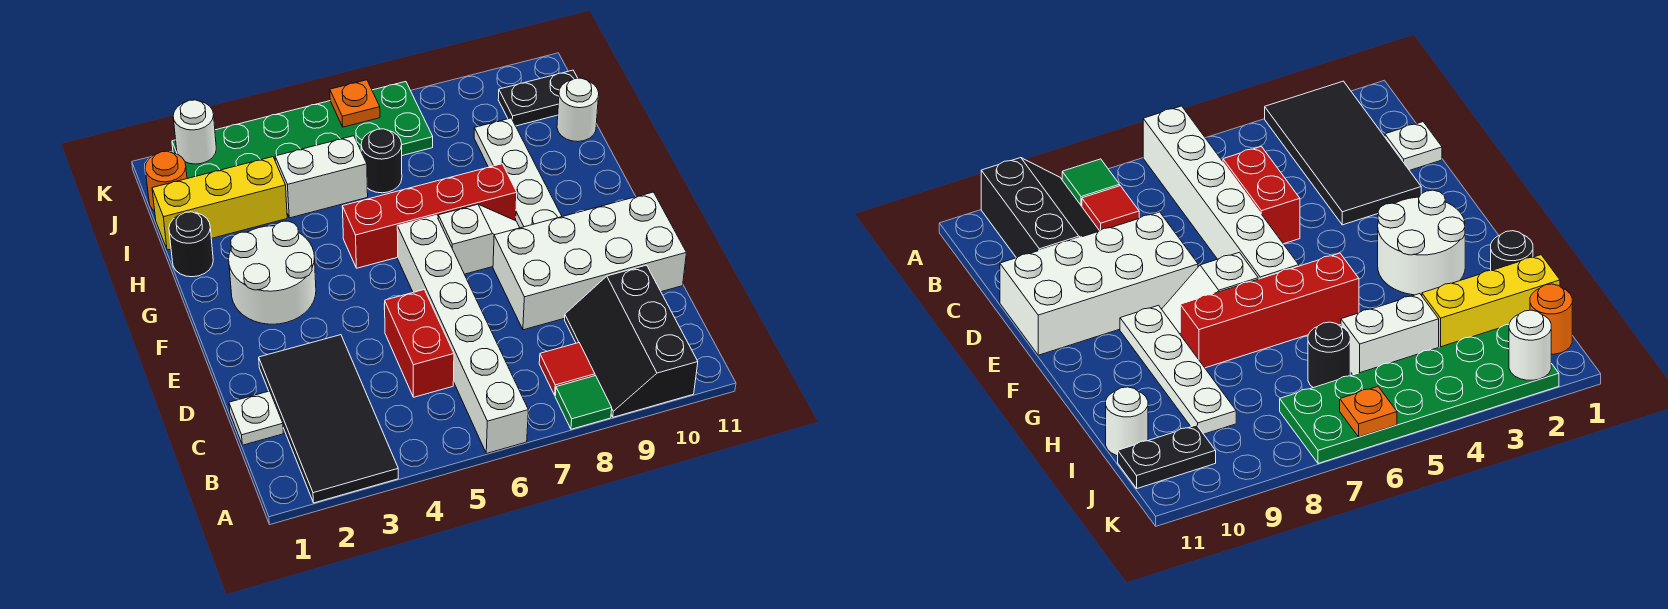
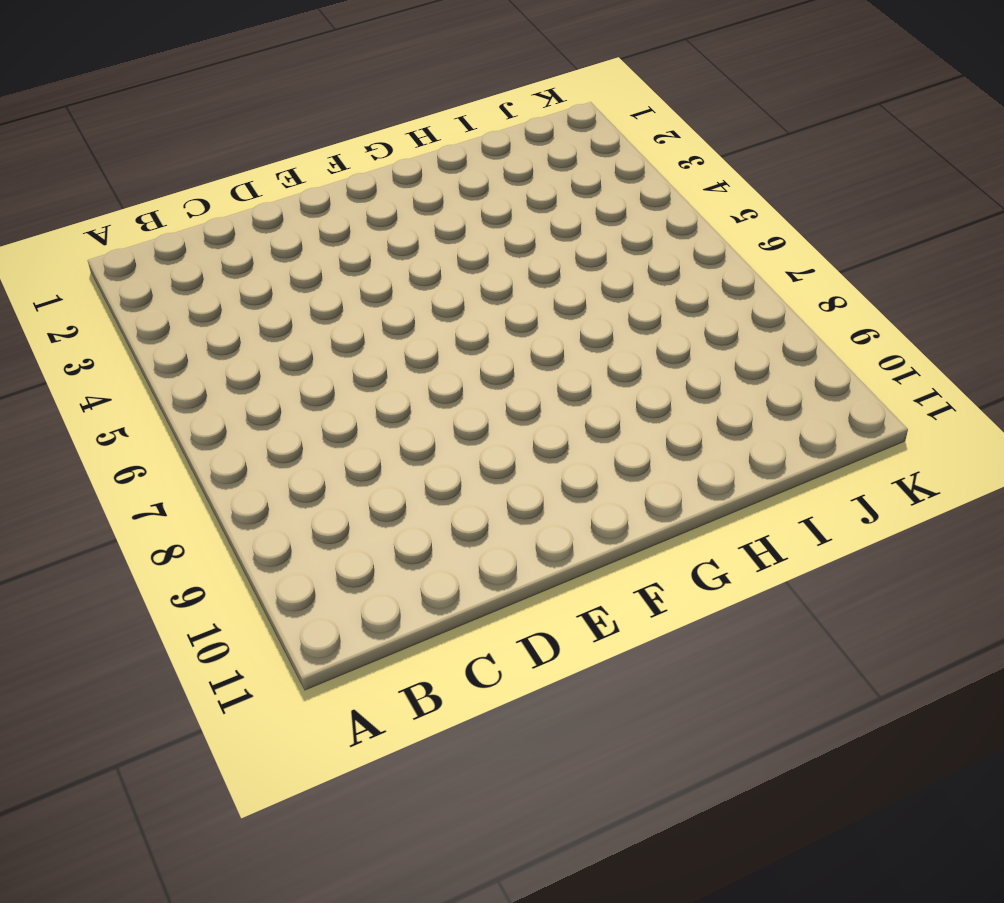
none -> black tile A2:D3 level 1
none -> white brick A6:F6 level 1
none -> green tile A8 level 1

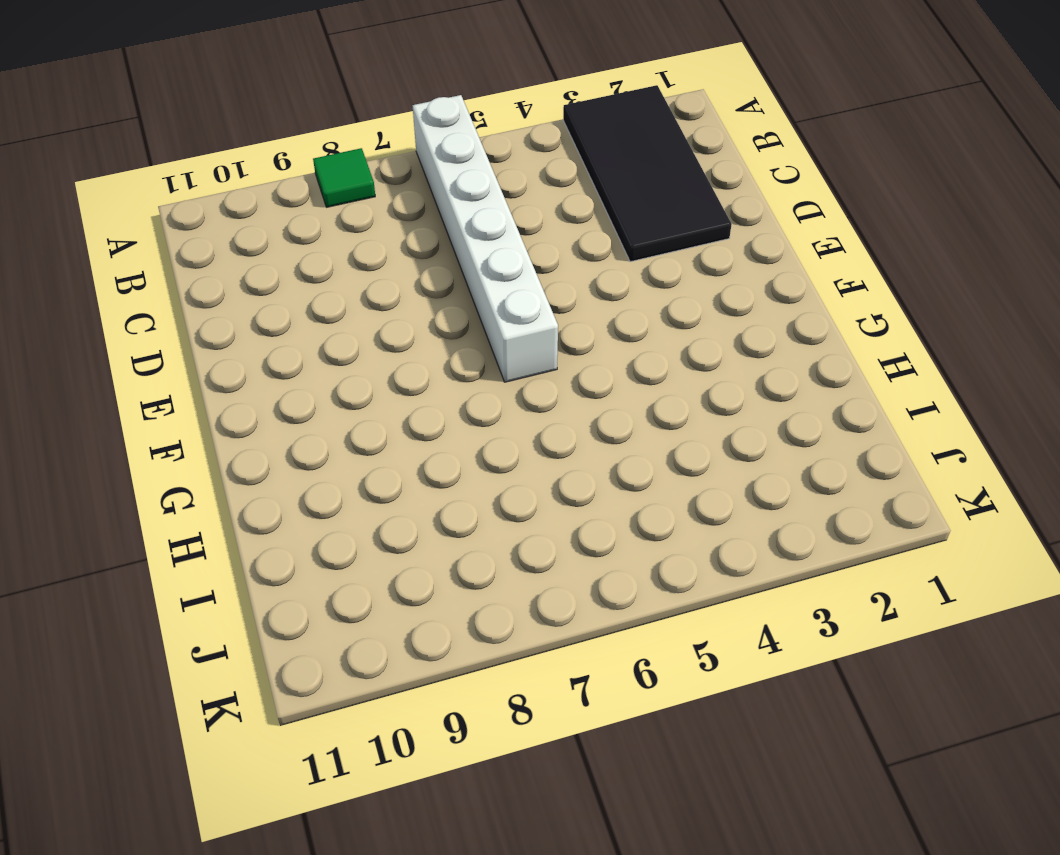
none -> black slope A9:C10 level 1 top 10
none -> red tile B8 level 1
none -> white plate C1 level 1

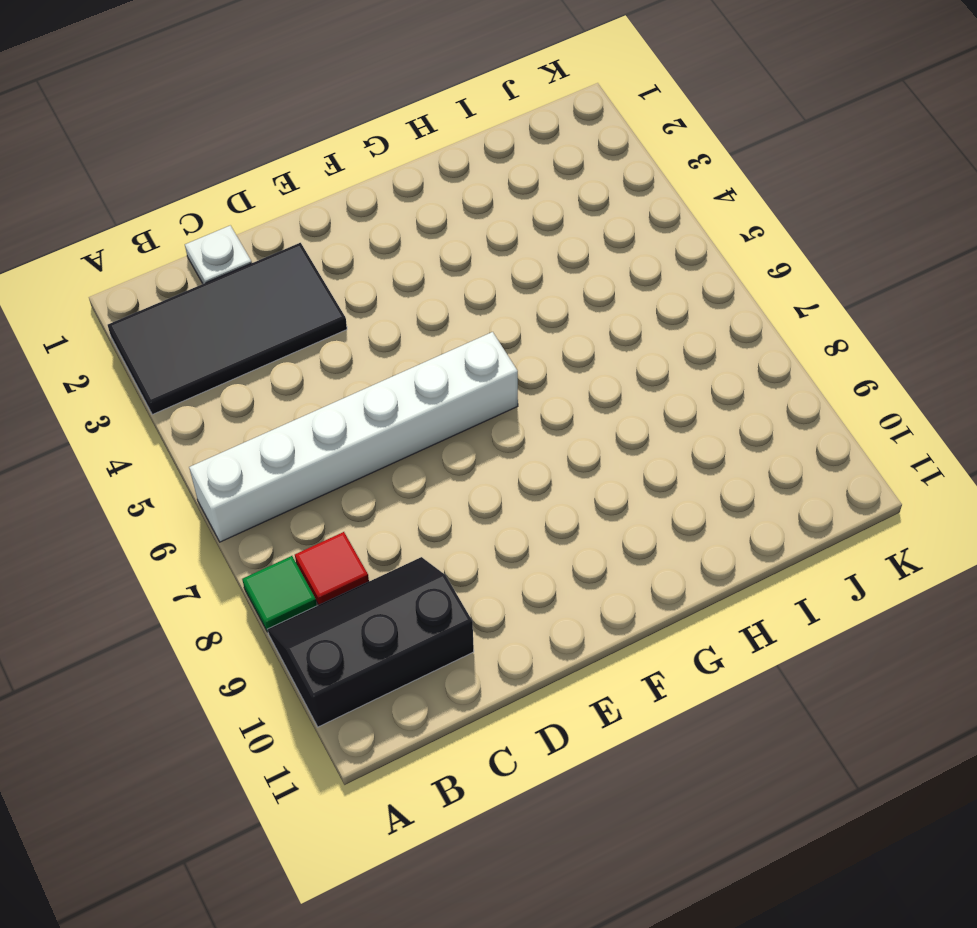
none -> red brick C5:D5 level 1
none -> white brick D8:E11 level 1
none -> white round brick F2:G3 level 1

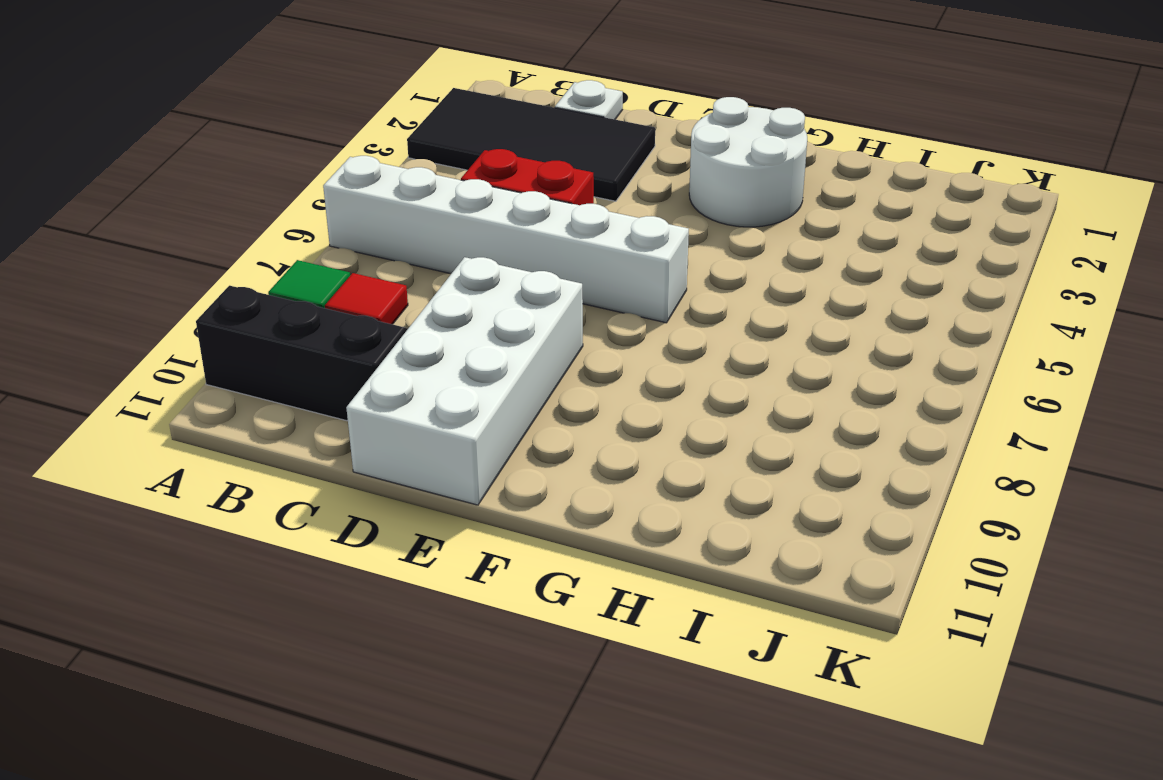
none -> white slope F7:F8 level 1 top 7
none -> white plate F9:I9 level 1
none -> red brick G5:G8 level 1

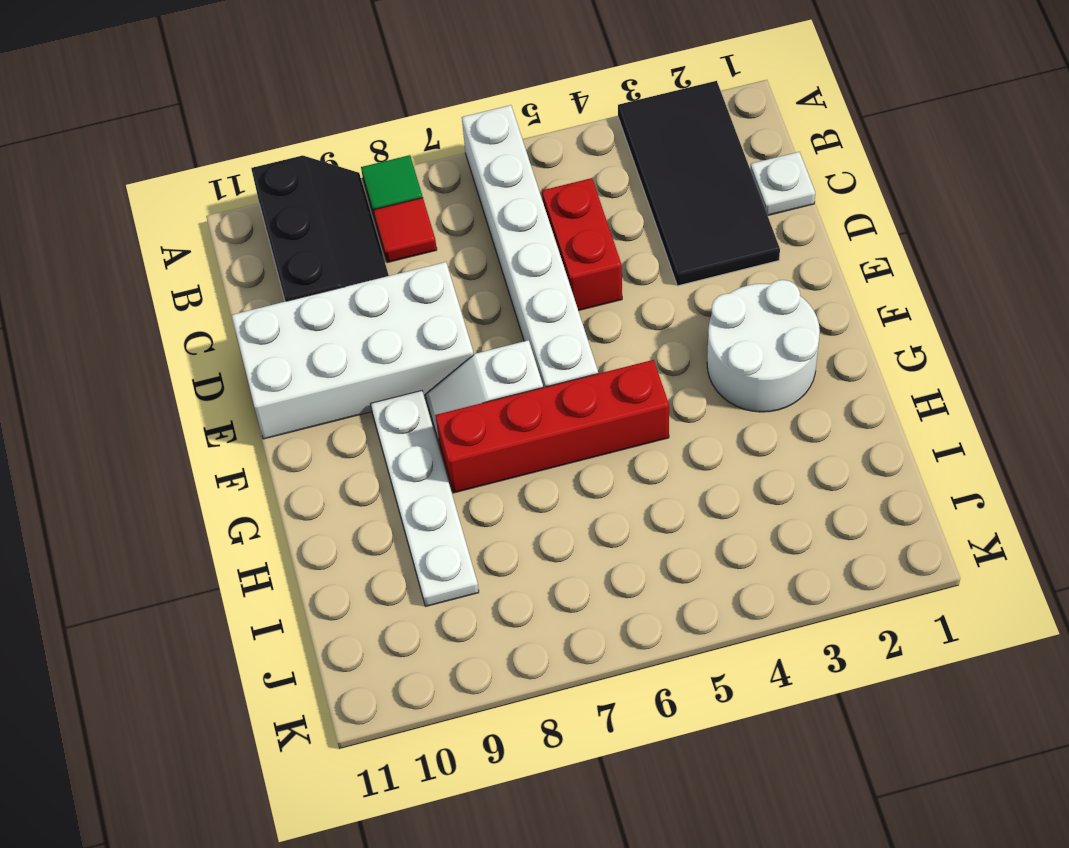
none -> black round brick H1 level 1
none -> yellow brick I1:I3 level 1
none -> white brick I4:I5 level 1

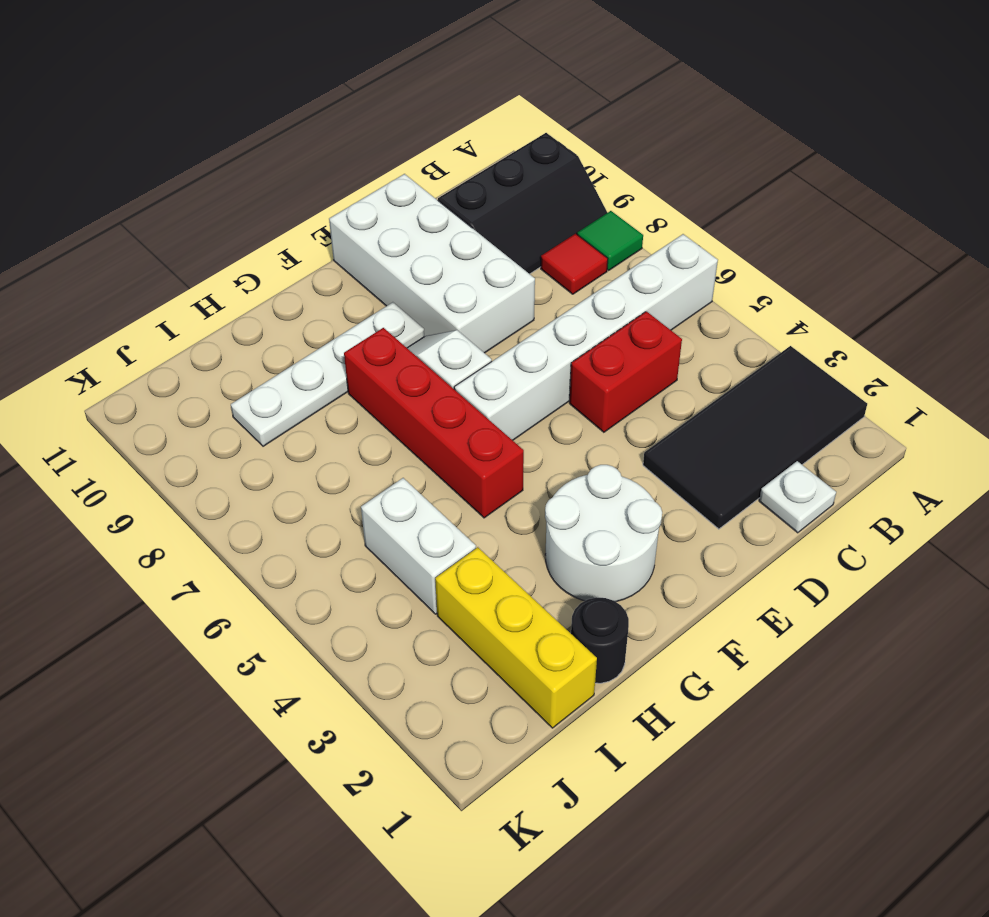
none -> black round brick I6 level 1
none -> white round brick I11 level 1
none -> orange round brick J1 level 1

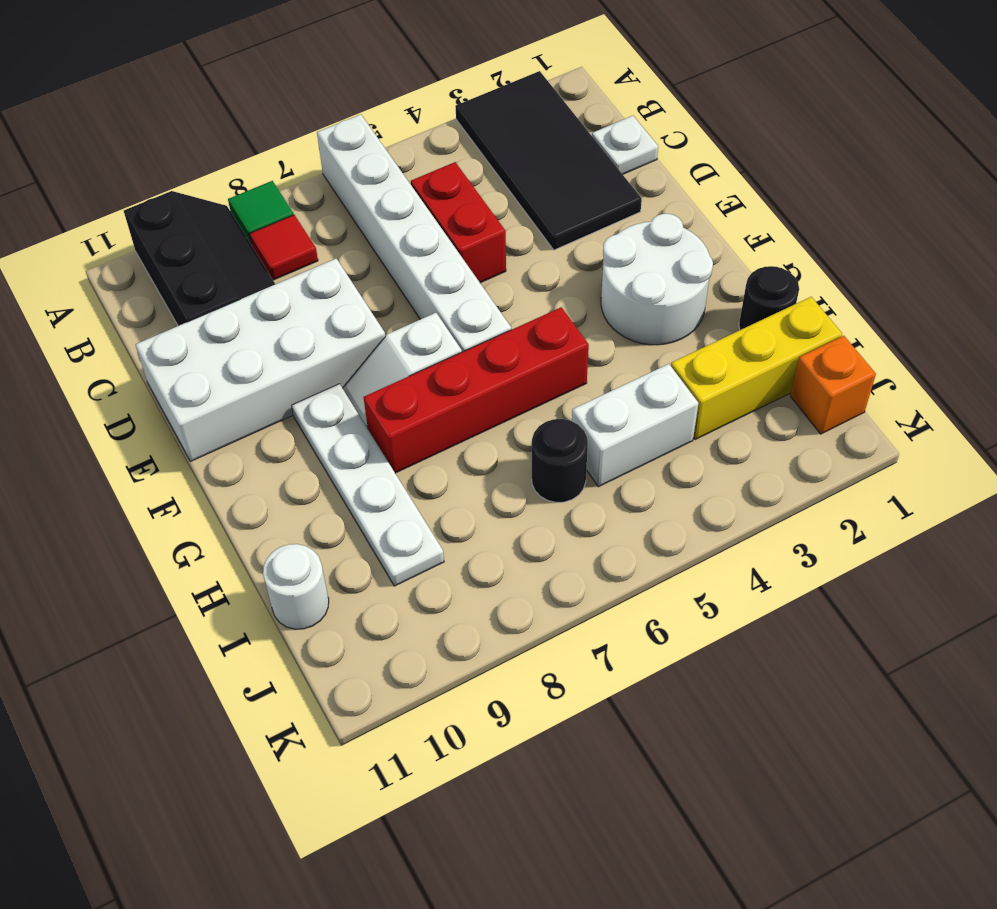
orange brick J1 level 1 -> orange round brick J1 level 1
none -> green plate J2:K7 level 1
none -> black plate J10:J11 level 1
none -> white round brick K2 level 2

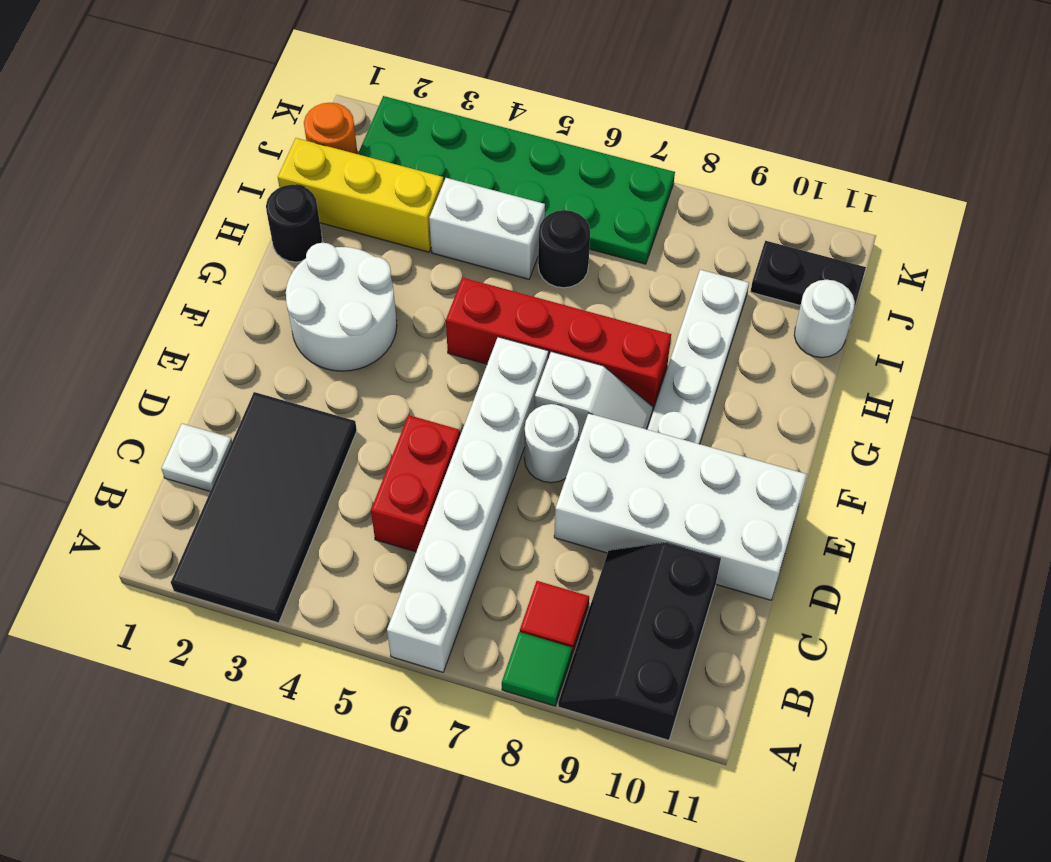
white round brick E7 level 1 -> white round brick K2 level 2
none -> orange plate K6 level 2

